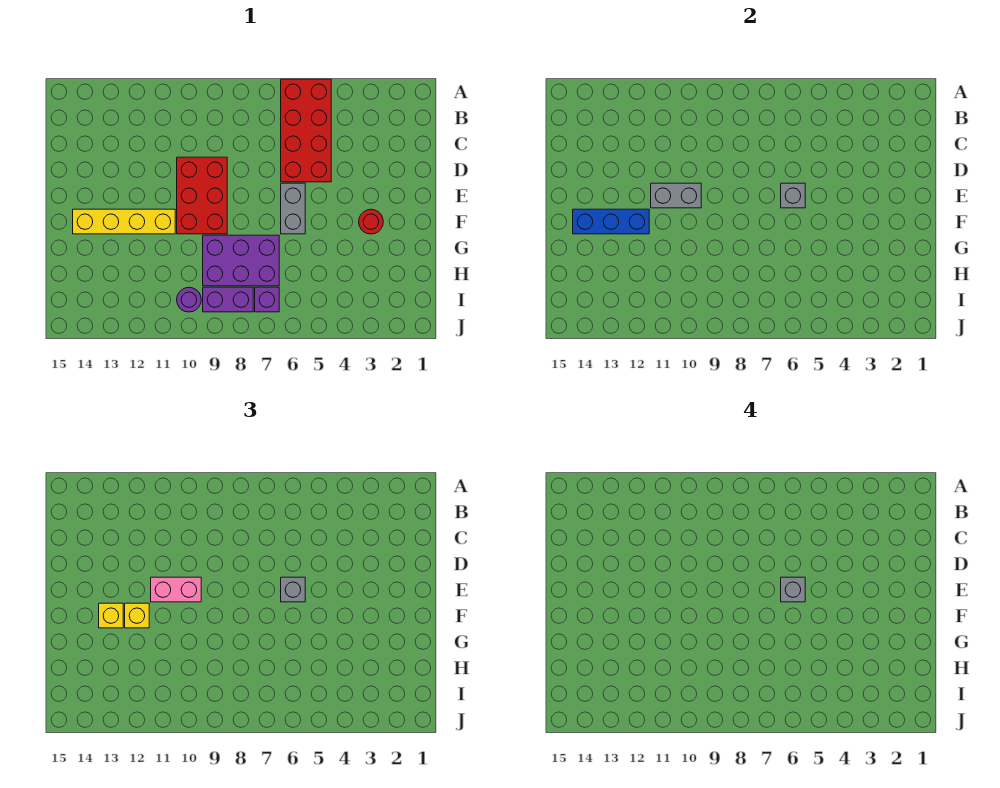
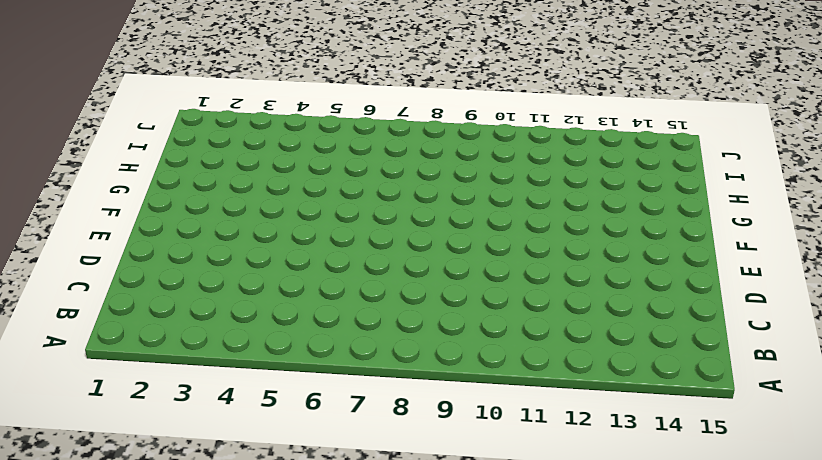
none -> red brick A5:D6 level 1
none -> red brick D9:F10 level 1
none -> grey brick E6:F6 level 1

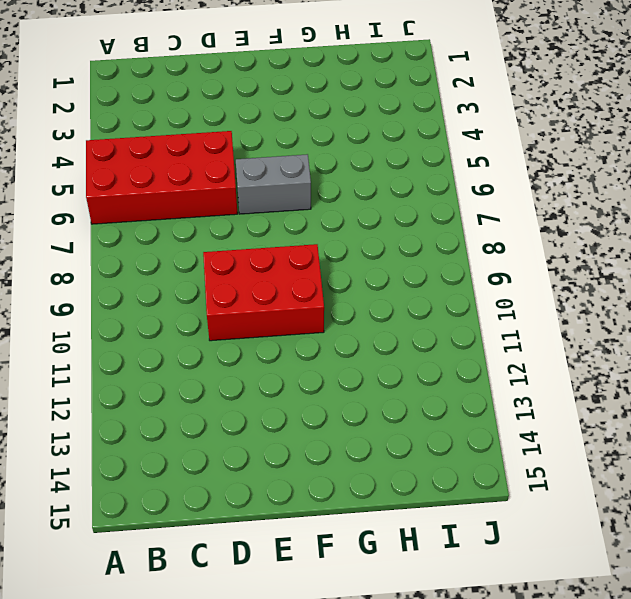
none -> red round brick F3 level 1
none -> yellow brick F11:F14 level 1
none -> purple brick G7:H9 level 1

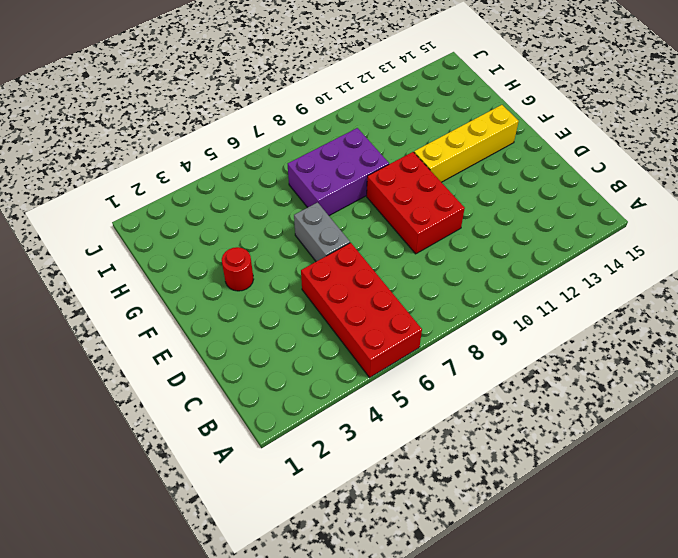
none -> purple brick I7 level 1
none -> purple brick I8:I9 level 1
none -> purple round brick I10 level 1

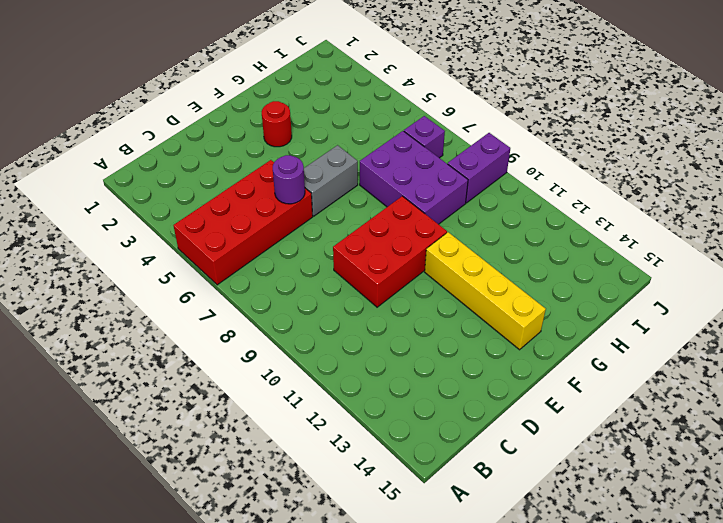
purple round brick D6 level 2 -> purple round brick I10 level 1
purple brick I9:J9 level 1 -> purple brick I8:I9 level 1
none -> grey brick E6 level 2
none -> grey brick E10:E11 level 2
none -> blue brick F12:F14 level 2

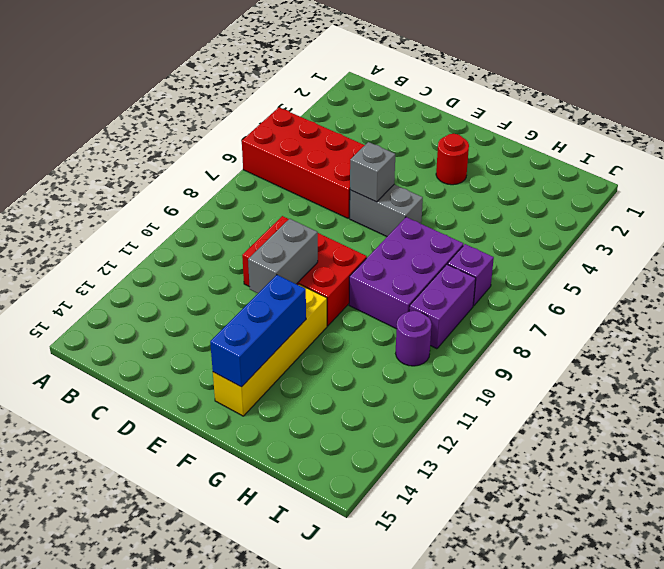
none -> grey brick E6 level 3
none -> pink brick E10:E11 level 3
none -> yellow brick F12 level 3

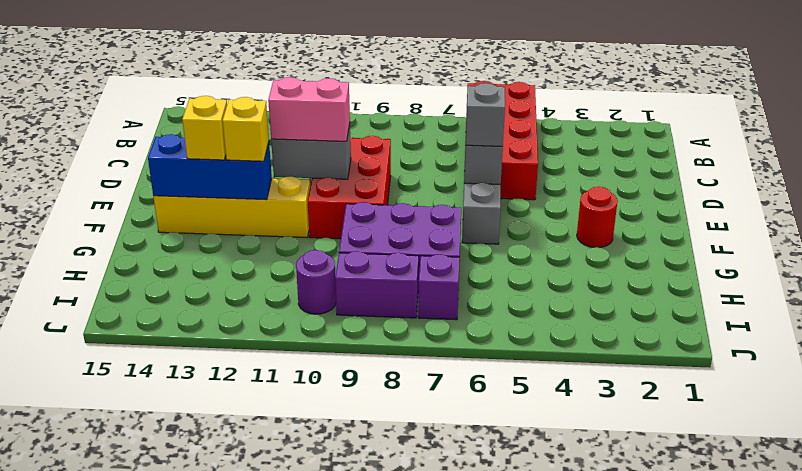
none -> grey brick E6 level 4

